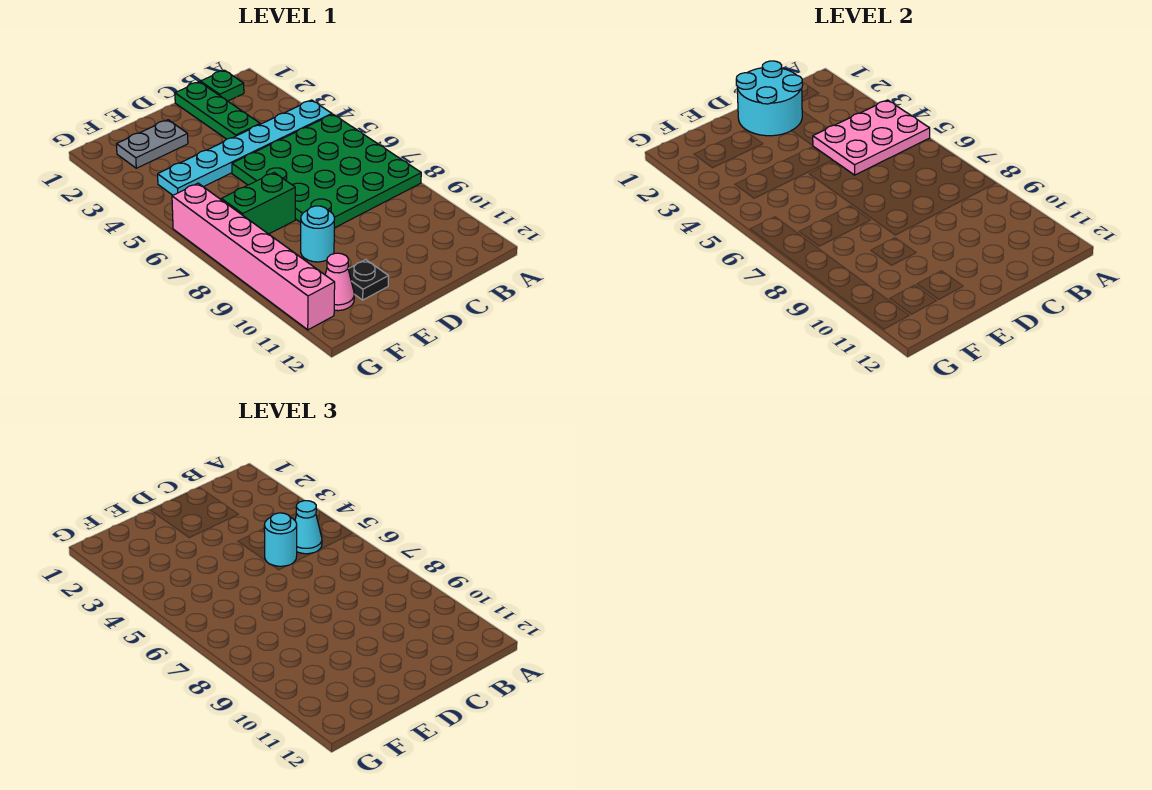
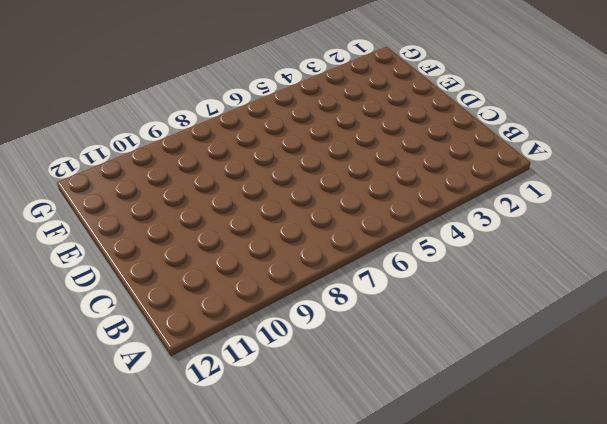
none -> cyan plate A4:F4 level 1
none -> green plate A5:D8 level 1
none -> green plate B1 level 1

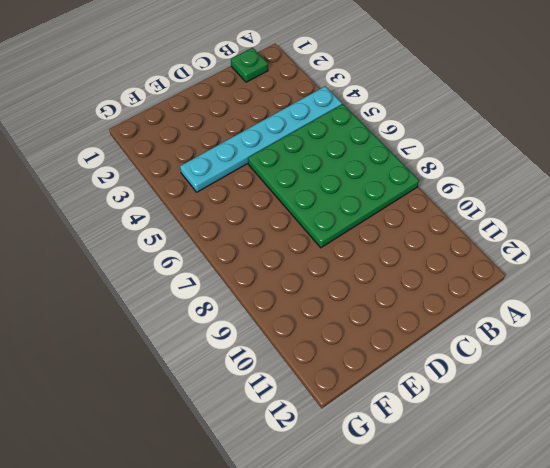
none -> green plate C1:C3 level 1
none -> grey plate E2:F2 level 1
none -> green brick E7:F7 level 1

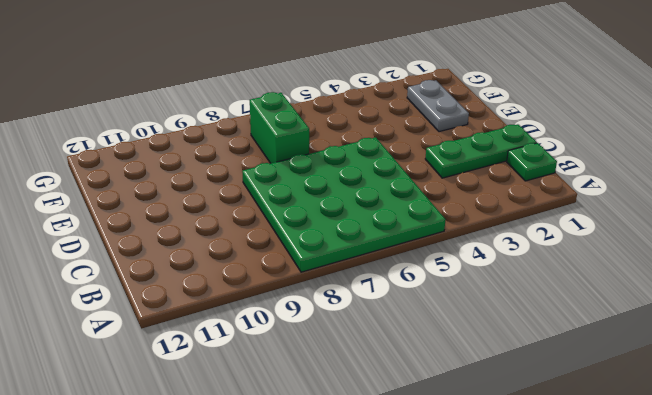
none -> cyan plate A4:F4 level 1
none -> cyan round brick E9 level 1
none -> black plate E11 level 1

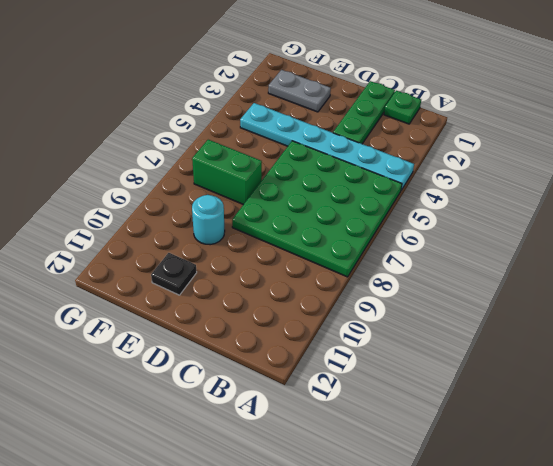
none -> pink cone F11 level 1
none -> pink brick G6:G11 level 1
none -> pink plate A4:C5 level 2

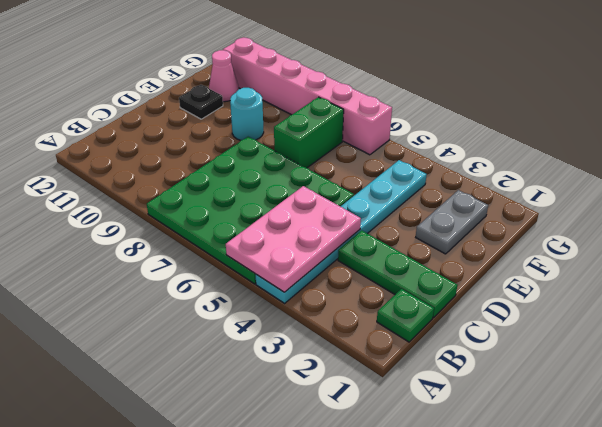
none -> cyan round brick C1:D2 level 2
none -> cyan cone B5 level 3
none -> cyan round brick C5 level 3

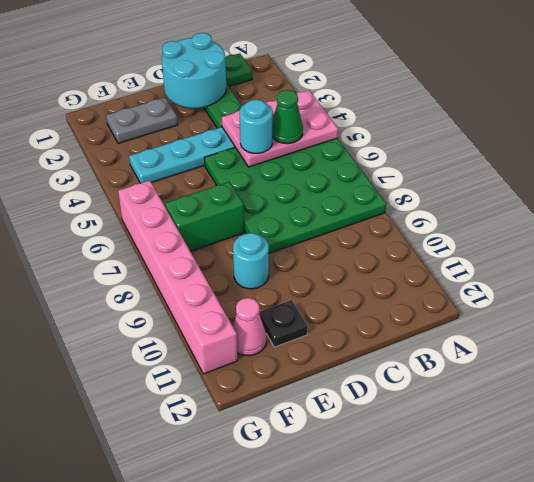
green cone B5 level 3 -> cyan cone B5 level 3

